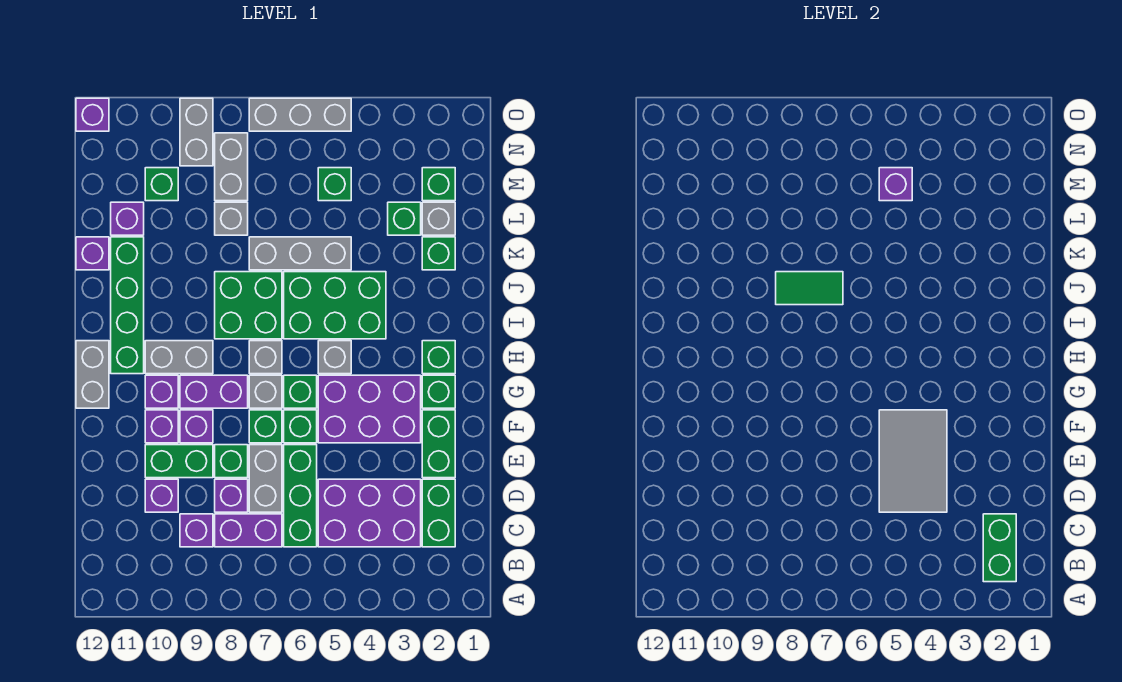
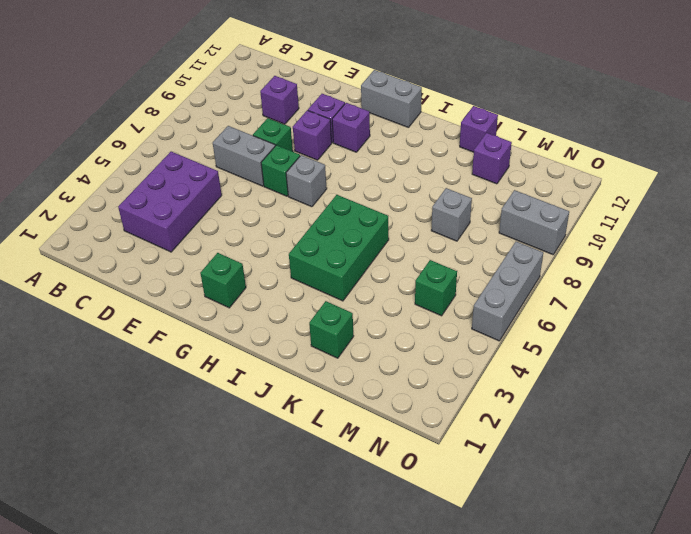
none -> green brick C2:D2 level 1
none -> green brick C6:E6 level 1
none -> purple brick C7:C8 level 1
none -> purple brick C9 level 1

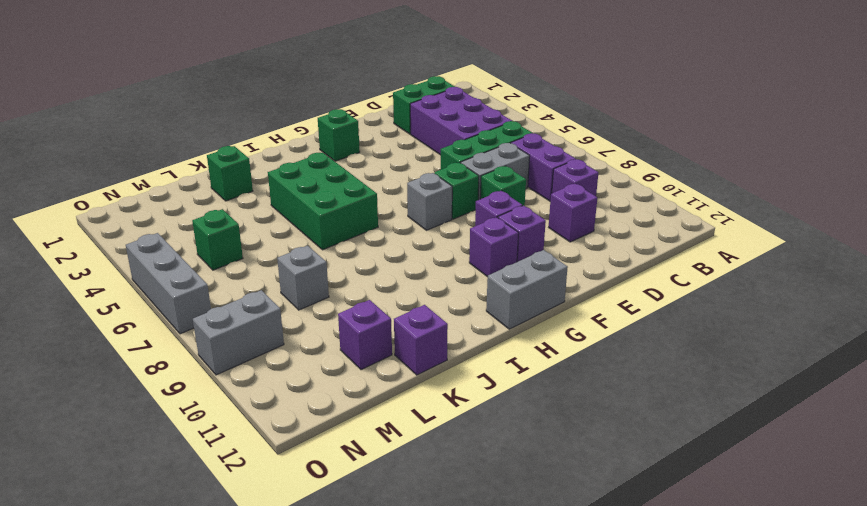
none -> purple brick D8 level 1
none -> green brick E2:F2 level 1
none -> green brick E9:E10 level 1
none -> purple brick F3:G5 level 1

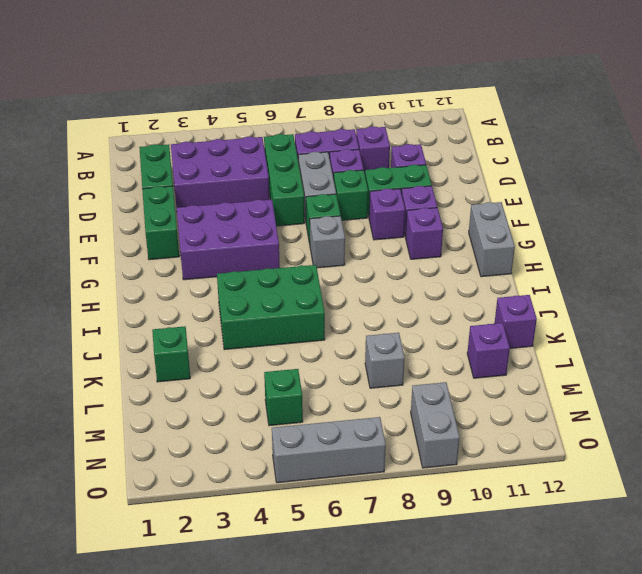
none -> green brick F6 level 1
none -> green brick G2 level 1
none -> green brick G6 level 1
none -> purple brick G8:G9 level 1

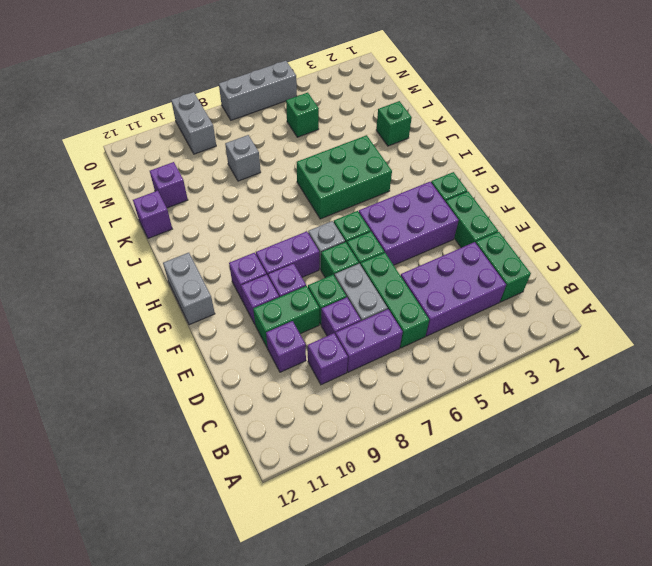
none -> green brick H2 level 1
none -> grey brick H5 level 1
none -> grey brick H7 level 1
none -> grey brick H9:H10 level 1

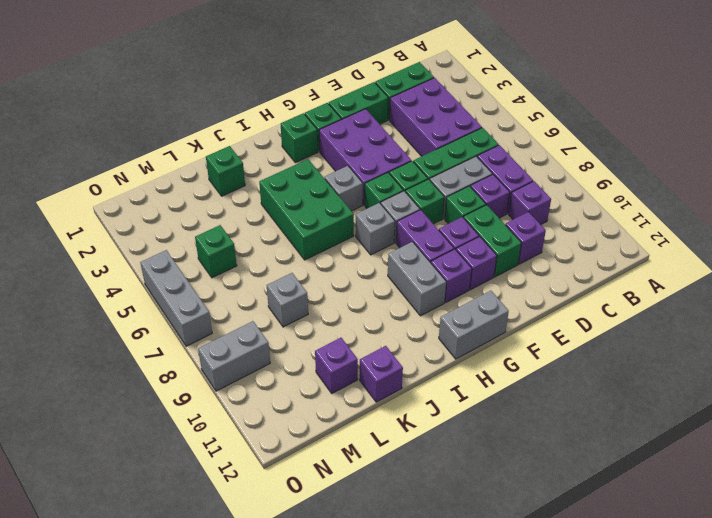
none -> green brick H11:K11 level 1
none -> green brick I7:J8 level 1
none -> grey brick K5:K7 level 1
none -> grey brick L2 level 1

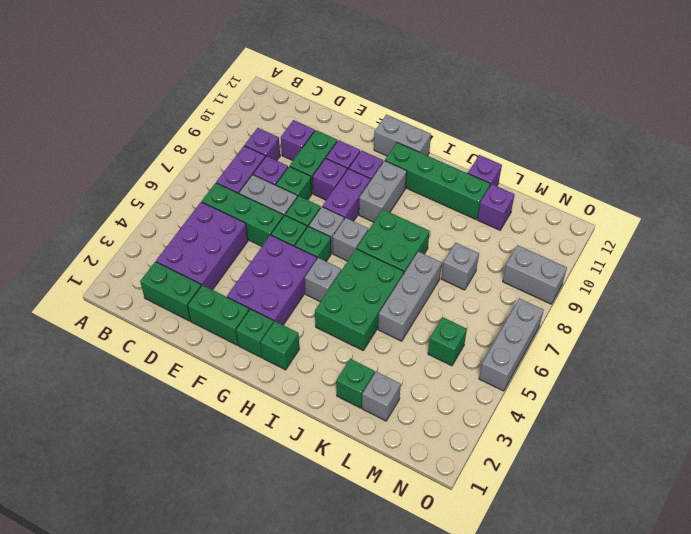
none -> green brick L3 level 1
none -> green brick M2 level 1
none -> grey brick M8:N8 level 1
none -> green brick M10 level 1

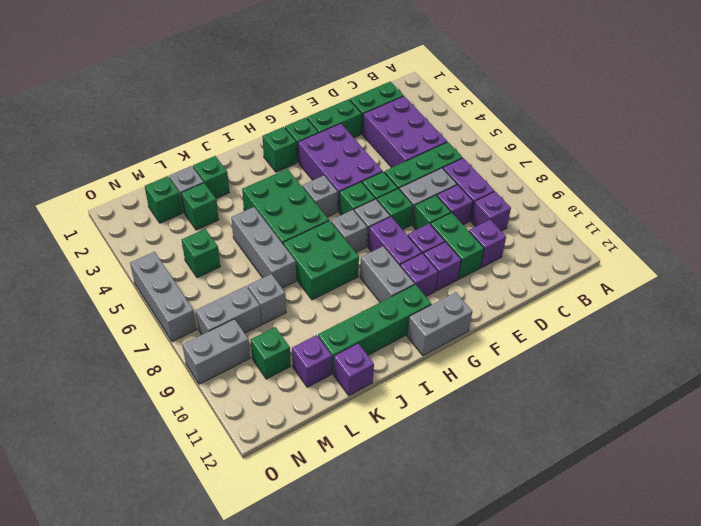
none -> purple brick O12 level 1
none -> green brick B2:C2 level 2
none -> grey tile D4:F5 level 2
none -> green tile J7:J8 level 2

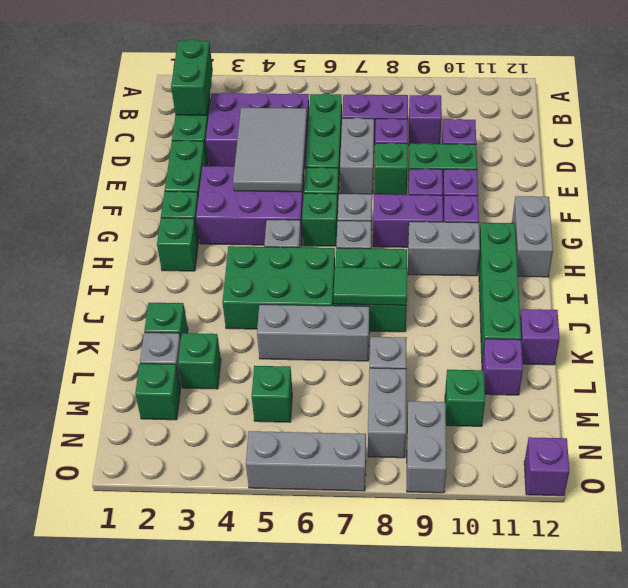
none -> green brick F7 level 1
none -> purple brick M5 level 2

